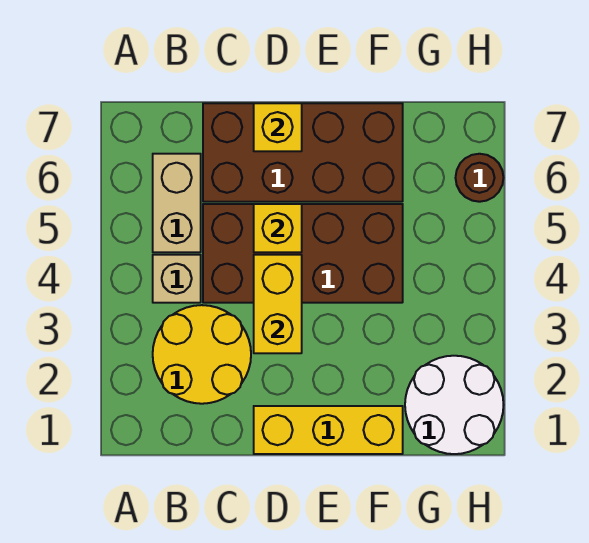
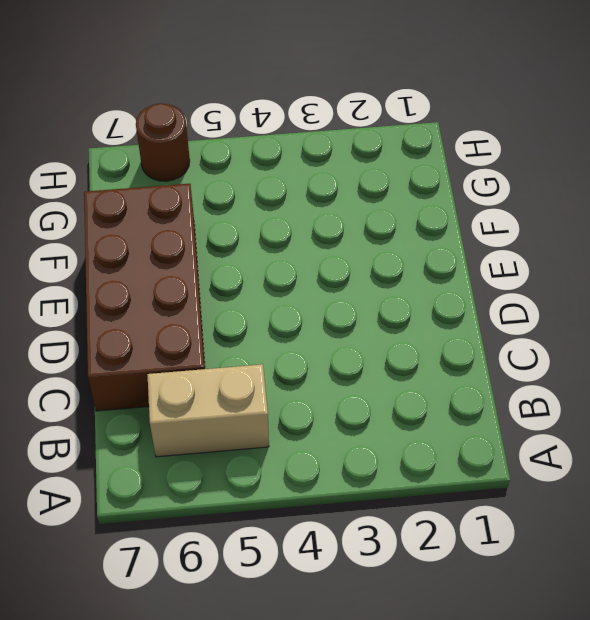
none -> yellow round brick B2:C3 level 1
none -> tan brick B4 level 1

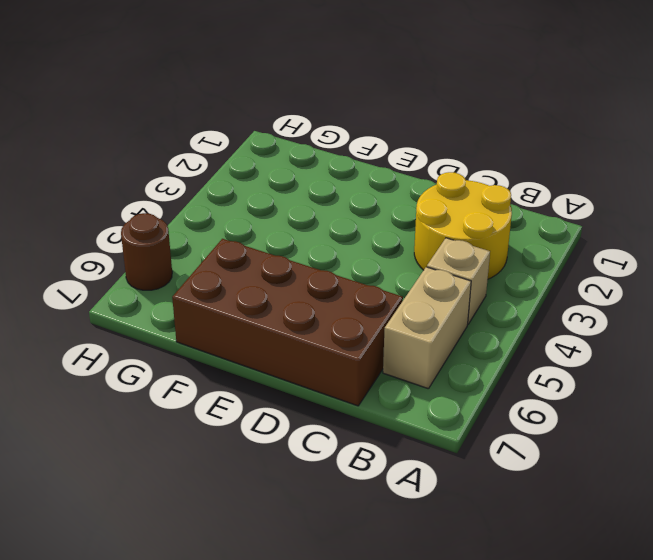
none -> brown brick C4:F5 level 1
none -> yellow brick D1:F1 level 1

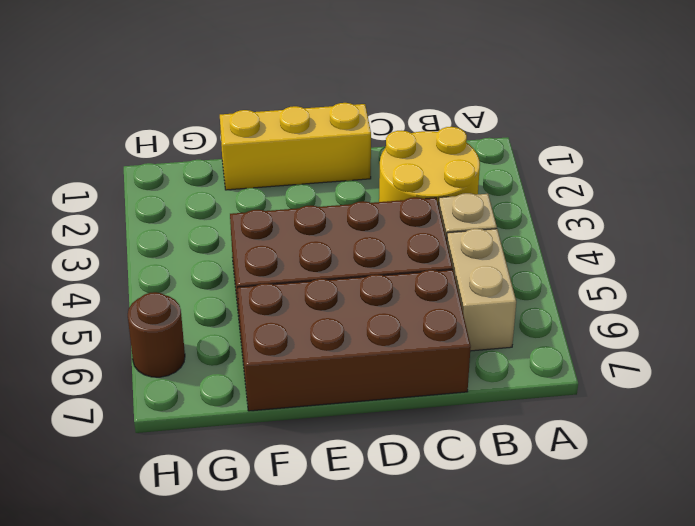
none -> white round brick G1:H2 level 1
none -> yellow brick D3:D4 level 2

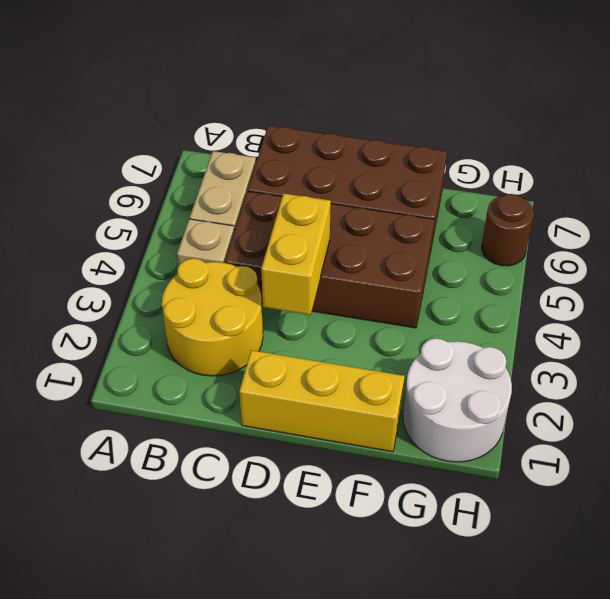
none -> yellow brick D5 level 2
none -> yellow brick D7 level 2

